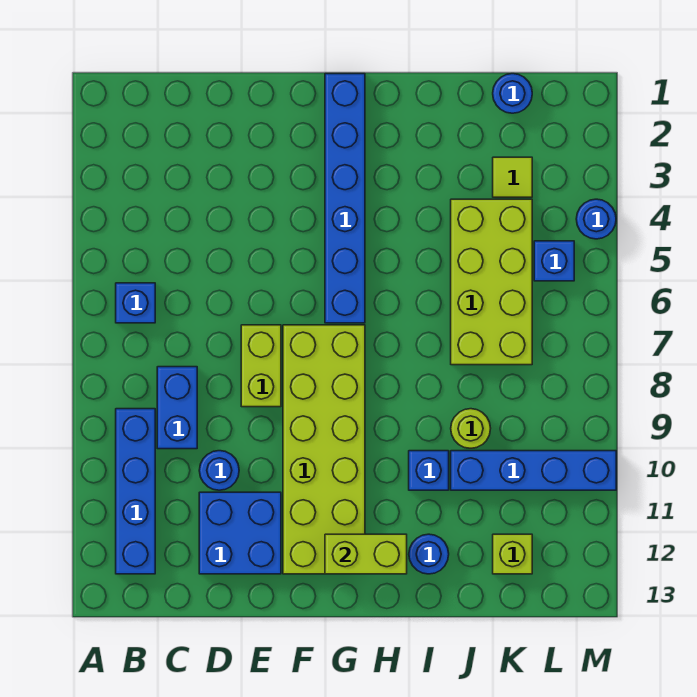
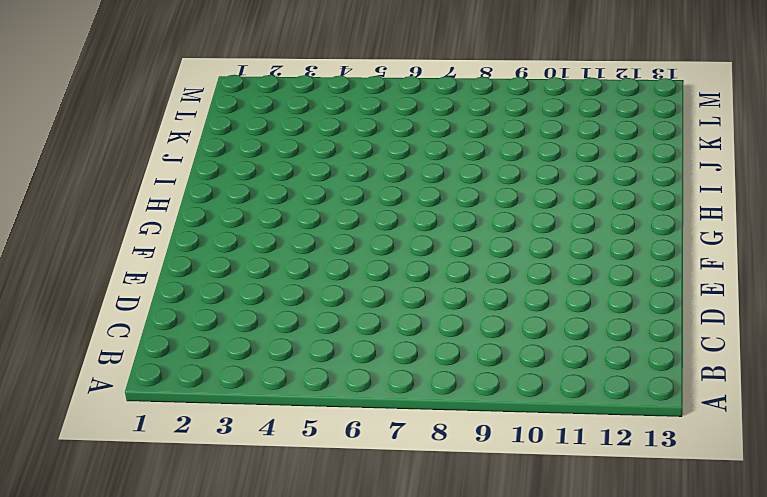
none -> blue brick B6 level 1
none -> blue brick B9:B12 level 1
none -> blue brick C8:C9 level 1

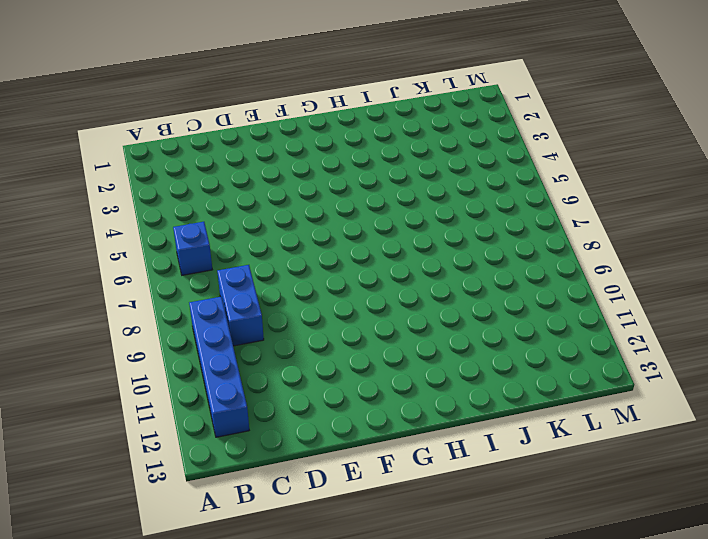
none -> blue round brick D10 level 1
none -> blue brick D11:E12 level 1
none -> lime brick E7:E8 level 1

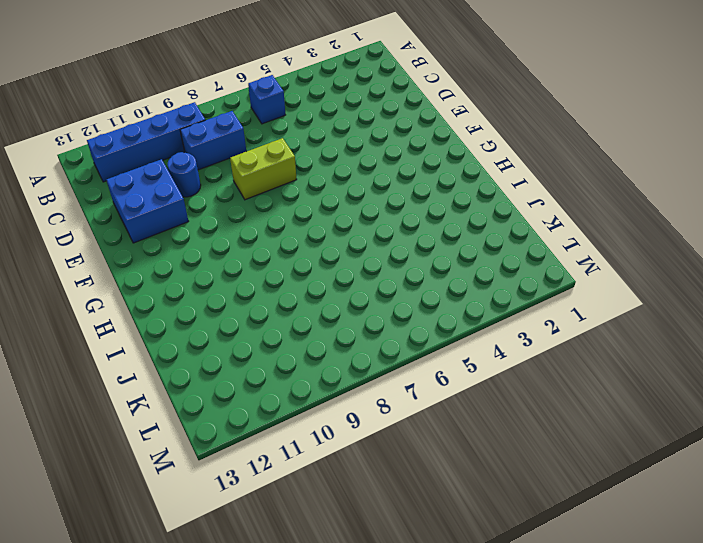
none -> lime brick F7:G12 level 1
none -> blue brick G1:G6 level 1
none -> blue brick I10 level 1

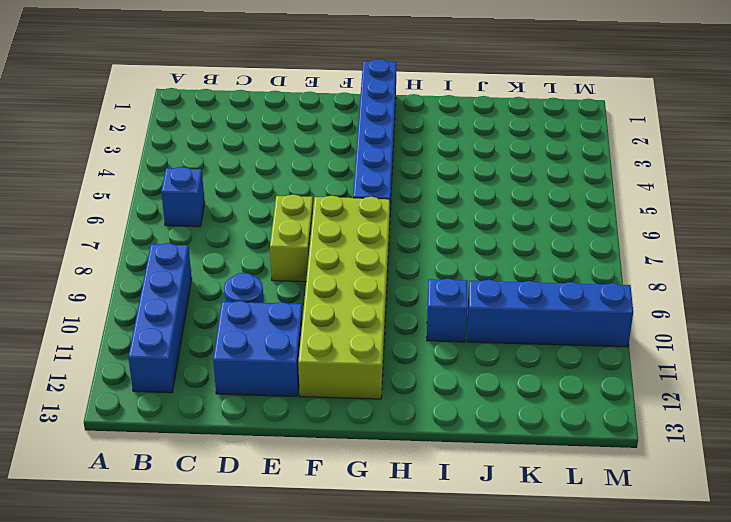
none -> blue brick C8:C9 level 1
none -> blue round brick I12 level 1
none -> lime brick J4:K7 level 1

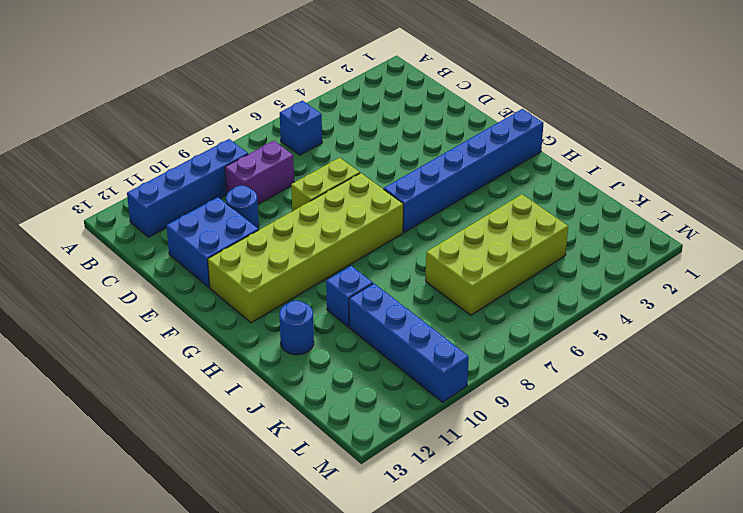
purple brick C8:C9 level 1 -> blue brick C8:C9 level 1
none -> lime round brick J9 level 1
none -> blue round brick K1 level 1
none -> lime tile K3 level 1

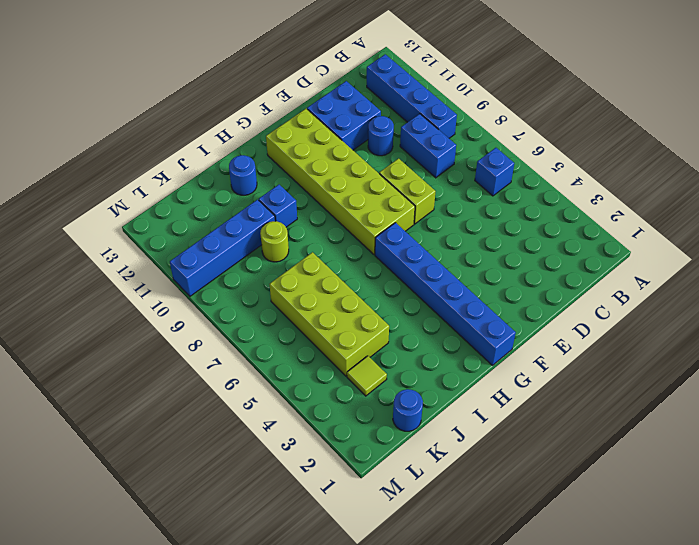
none -> lime brick K12 level 1
none -> blue brick L5 level 1
none -> blue round brick M4 level 1

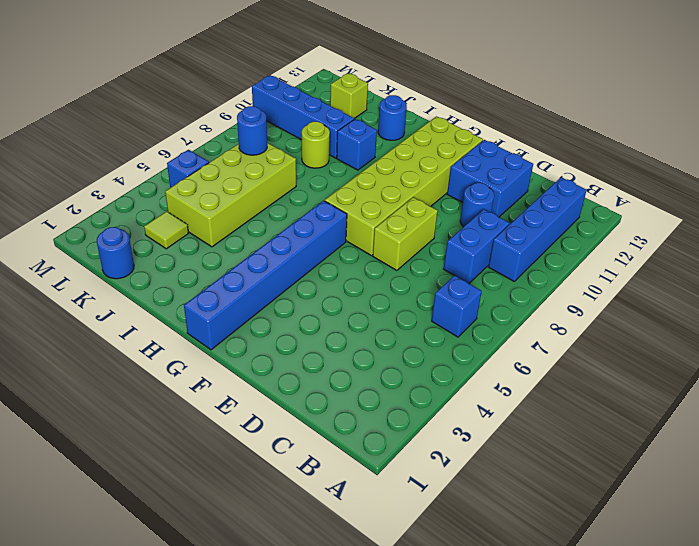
blue round brick K7 level 2 -> blue round brick M4 level 1
none -> lime brick G12:H12 level 2

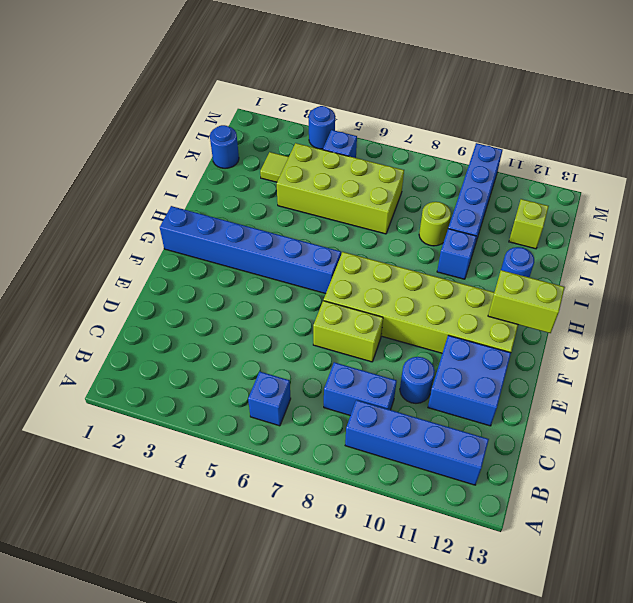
lime brick G12:G13 level 2 -> lime brick G12:H12 level 2

